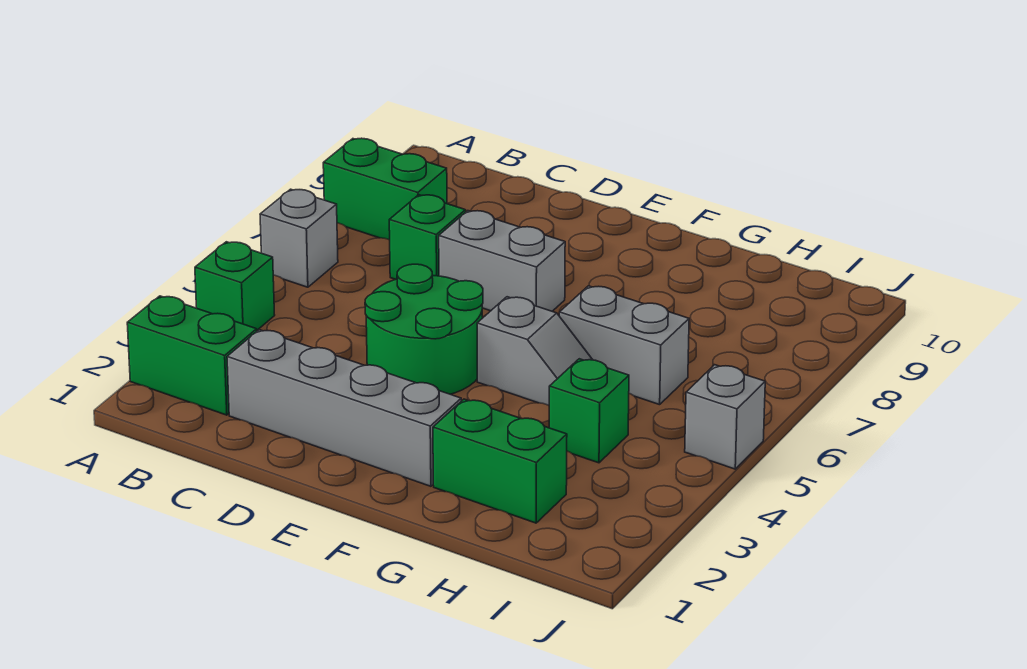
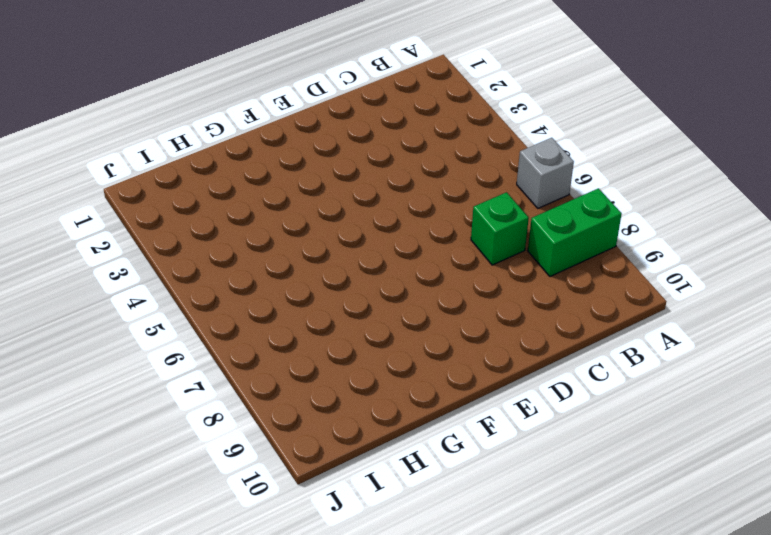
none -> green brick A2:B2 level 1
none -> green brick A4 level 1
none -> grey brick C2:F2 level 1

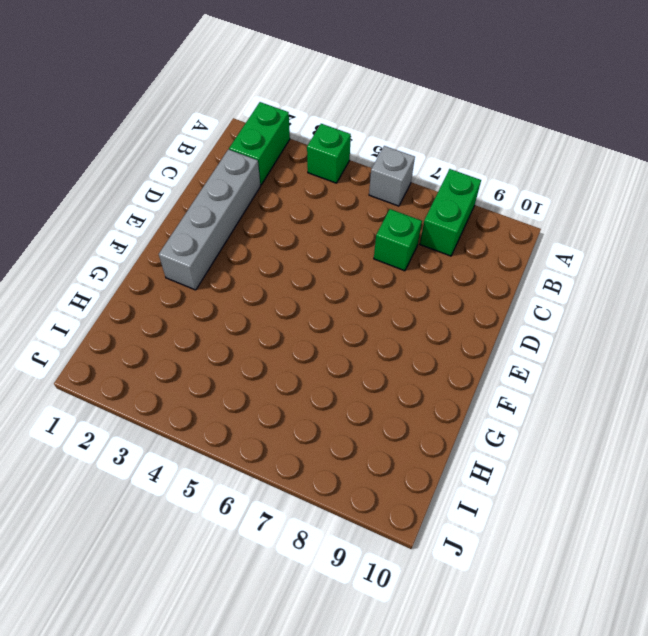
none -> green round brick D4:E5 level 1
none -> grey brick D7:E7 level 1
none -> grey slope F5:G5 level 1 top F

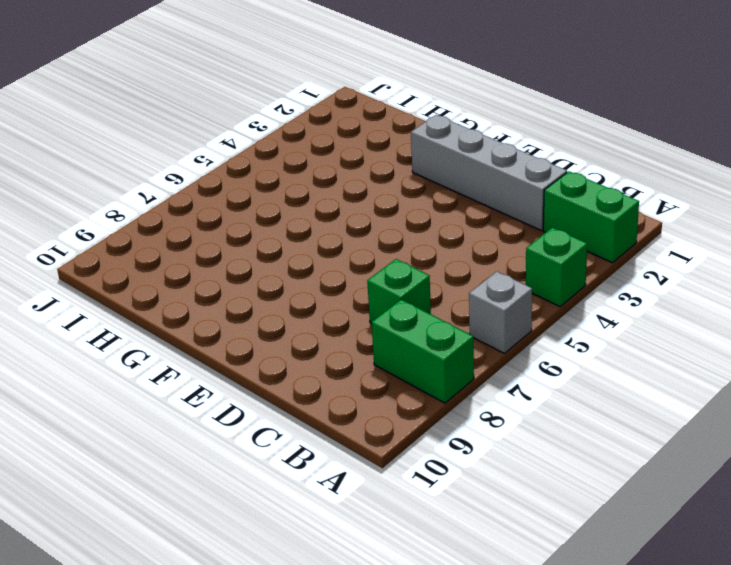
none -> green round brick D4:E5 level 1
none -> grey brick D7:E7 level 1
none -> grey slope F5:G5 level 1 top F

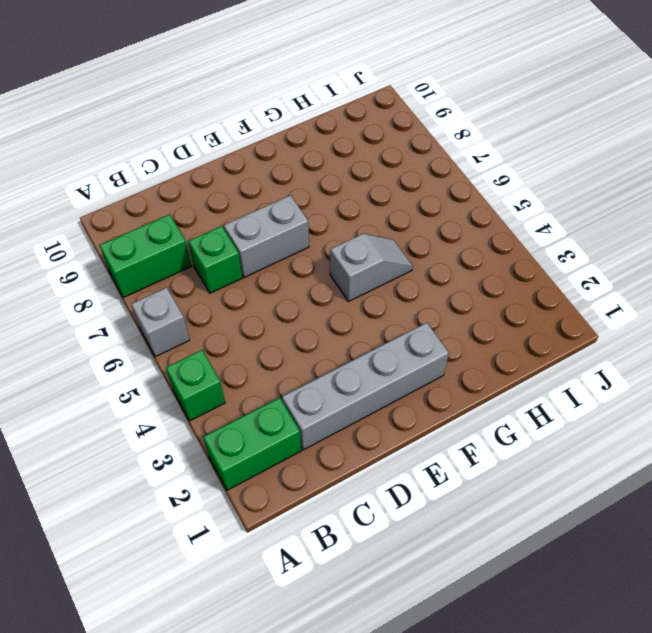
none -> green round brick D4:E5 level 1
none -> green brick G2:H2 level 1
none -> grey brick G6:H6 level 1

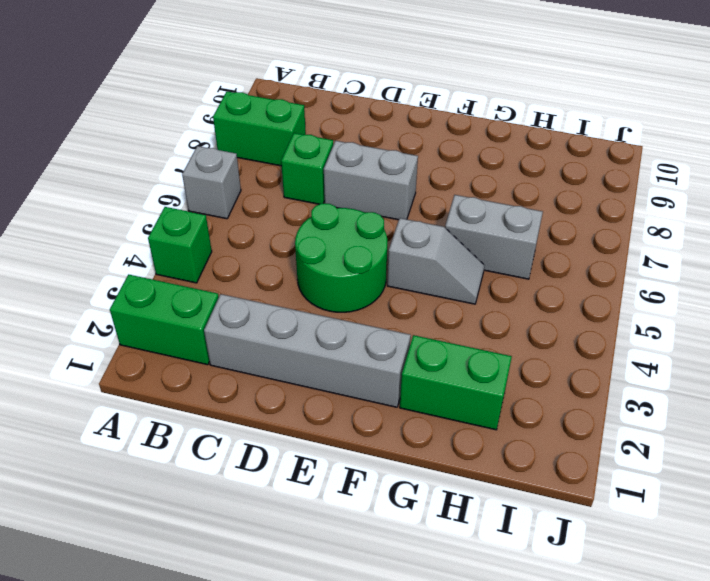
none -> green brick H4 level 1
none -> grey brick J5 level 1

